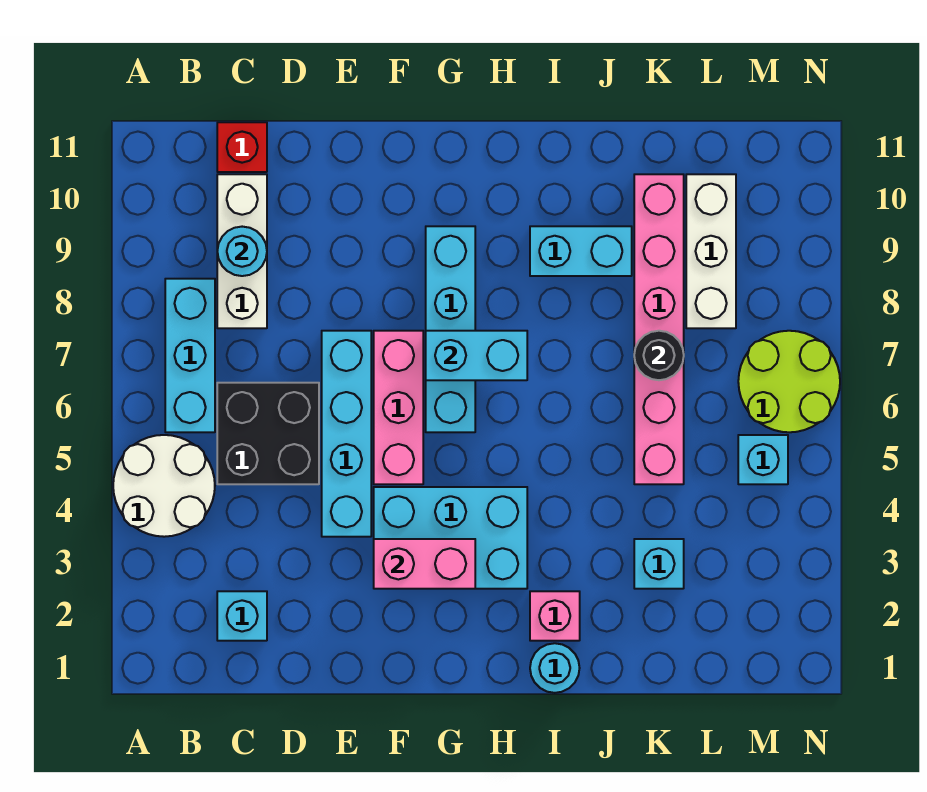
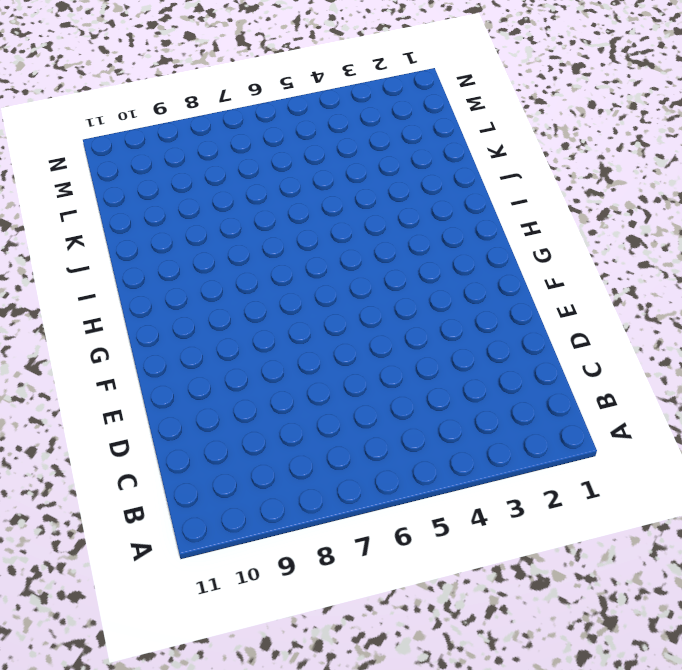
none -> white round brick A4:B5 level 1
none -> cyan brick B6:B8 level 1
none -> cyan brick C2 level 1

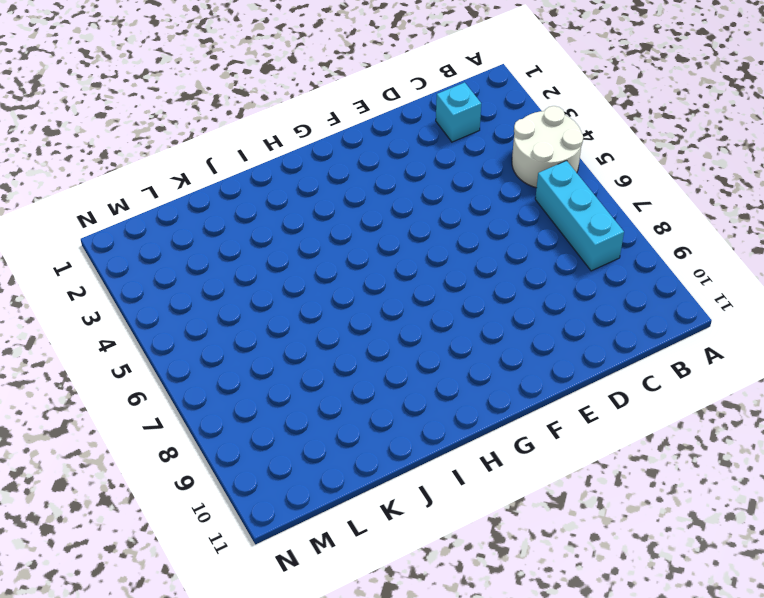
none -> black brick C5:D6 level 1
none -> white brick C8:C10 level 1
none -> red brick C11 level 1

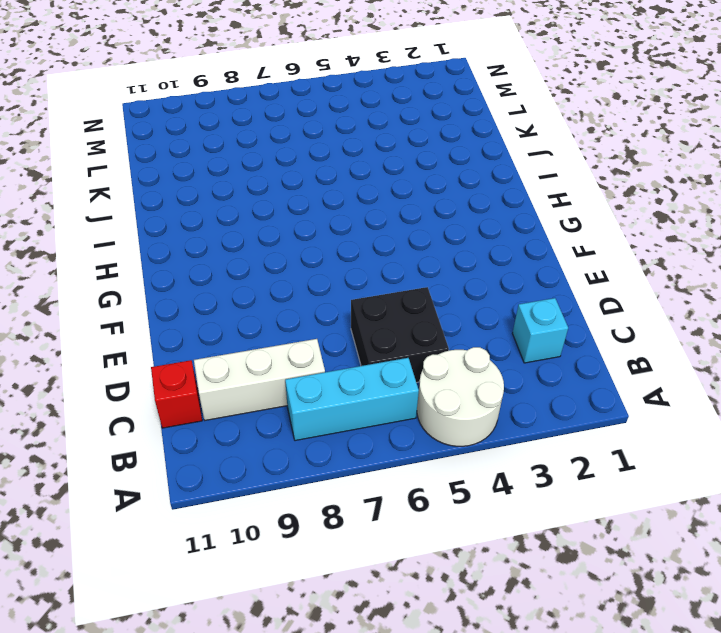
none -> cyan brick E4:E7 level 1
none -> cyan brick F3:H4 level 1
none -> pink brick F5:F7 level 1

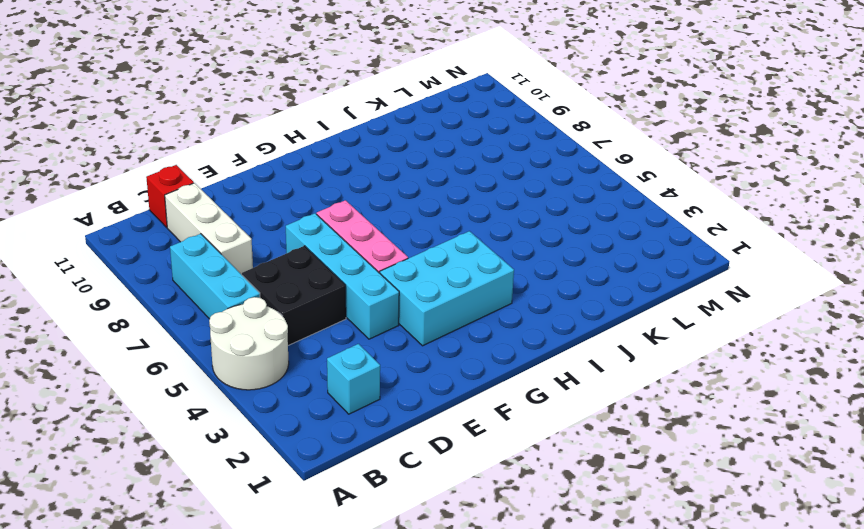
none -> cyan brick G6:G9 level 1
none -> cyan round brick I1 level 1
none -> pink brick I2 level 1

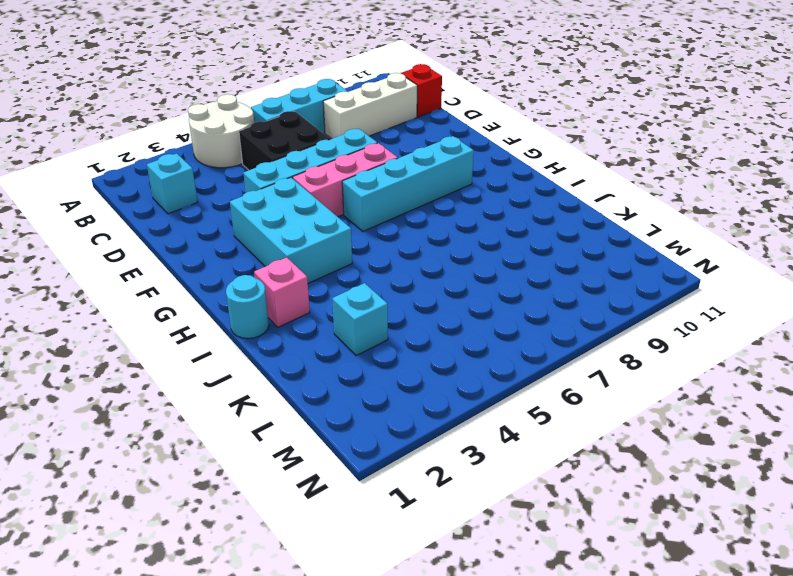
none -> cyan brick I9:J9 level 1
none -> pink brick K5:K10 level 1
none -> white brick L8:L10 level 1

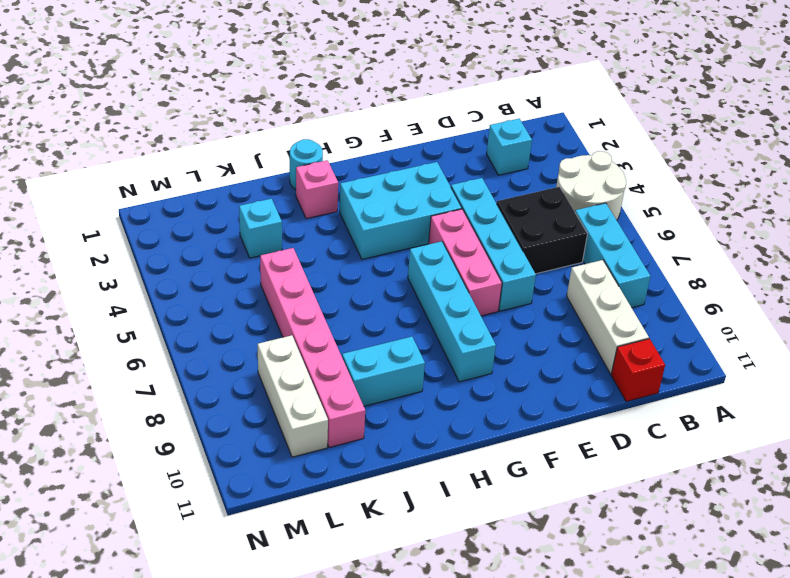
none -> cyan brick M5 level 1
none -> lime round brick M6:N7 level 1
none -> cyan round brick C9 level 2

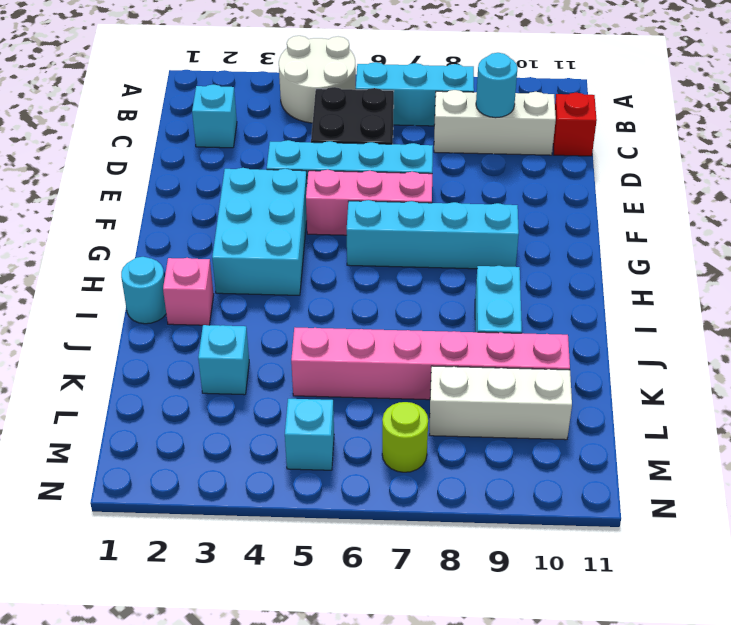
lime round brick M7 level 1 -> lime round brick M6:N7 level 1
none -> pink brick F3:G3 level 2
none -> cyan brick G7:H7 level 2
none -> black round brick K7 level 2

